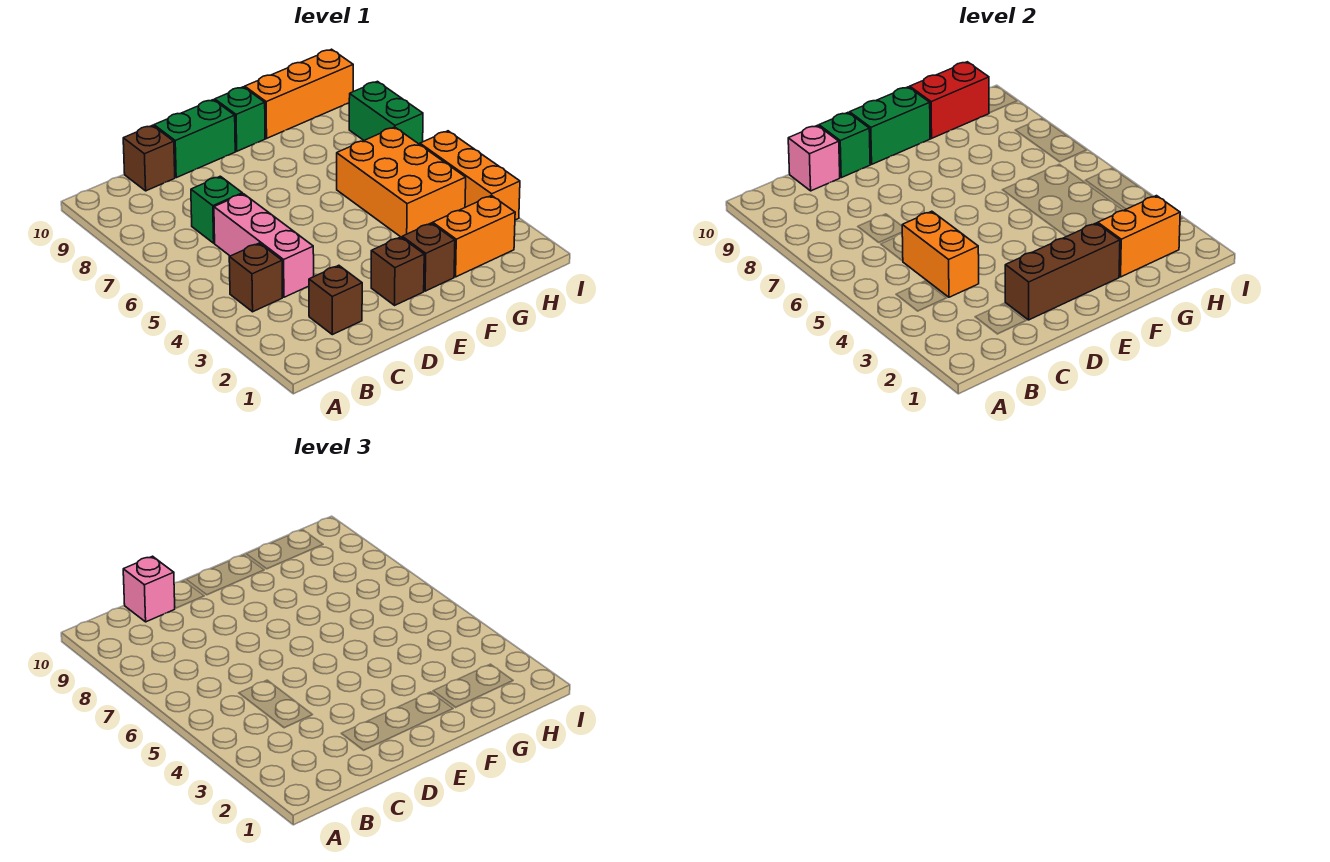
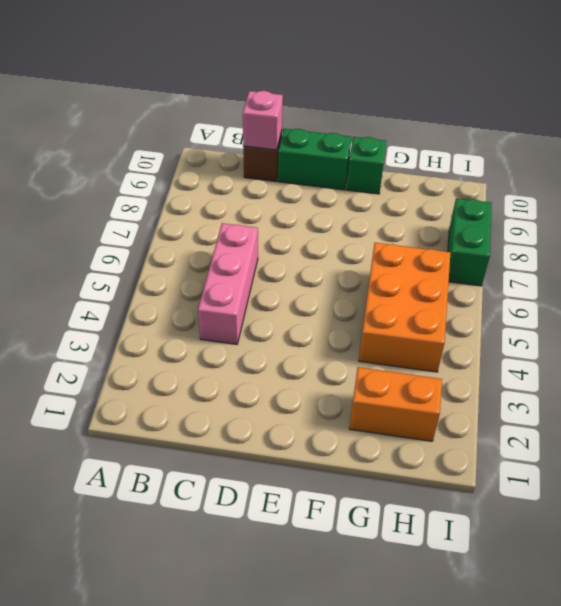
none -> brown brick B4 level 1
none -> brown brick C2 level 1
none -> green brick C7 level 1

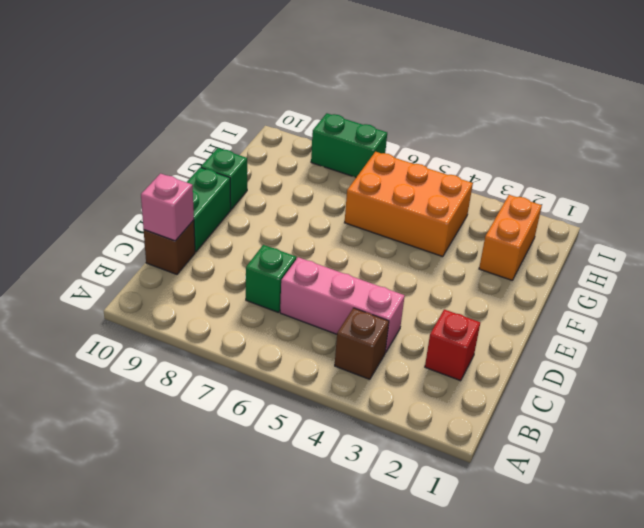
red brick C2 level 1 -> brown brick C2 level 1
none -> brown brick E2 level 1
none -> brown brick F2 level 1
none -> orange brick G10:I10 level 1

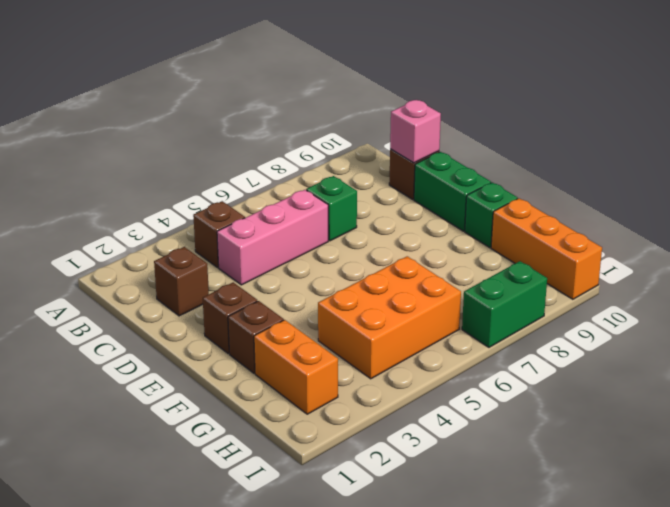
none -> orange brick I3:I5 level 1
none -> orange brick C4:C5 level 2
none -> brown brick D2:F2 level 2

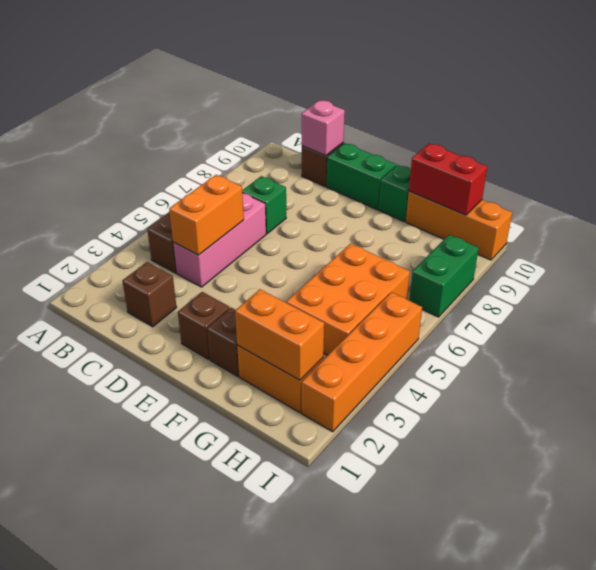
orange brick I2:I5 level 1 -> orange brick I3:I5 level 1
none -> brown brick D2:F2 level 2
none -> green brick D10 level 2
none -> green brick E10:F10 level 2

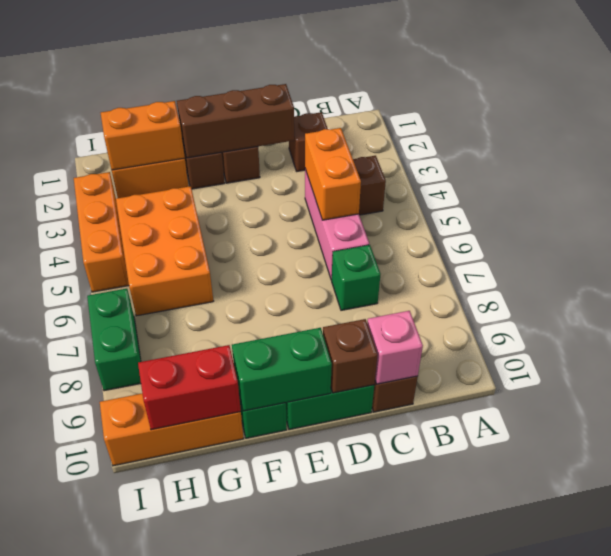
brown brick D10 level 2 -> green brick D10 level 2
none -> pink brick C10 level 3

